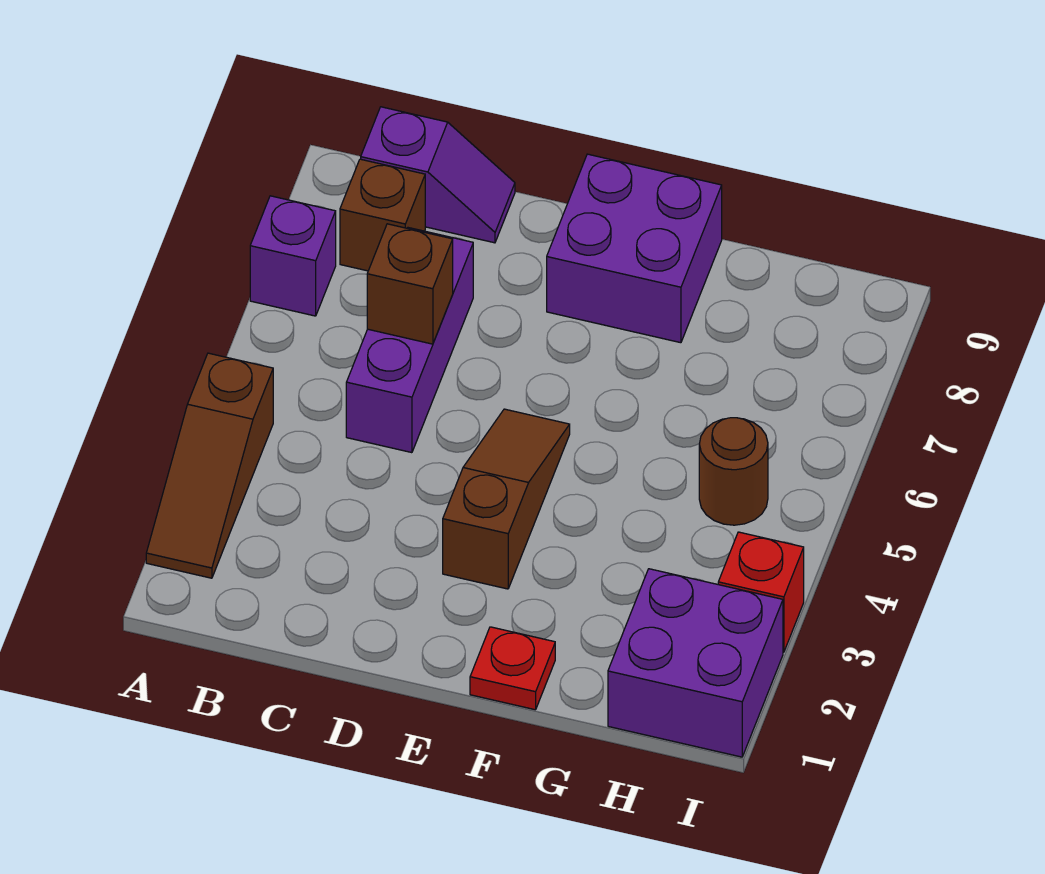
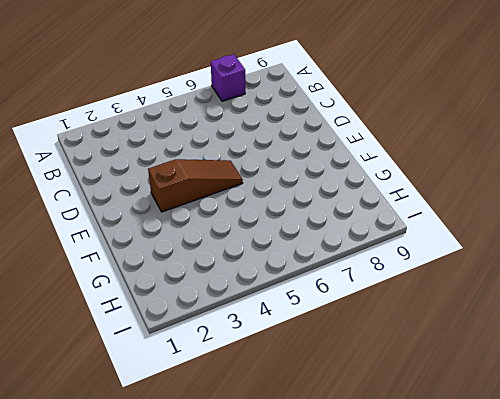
none -> brown slope A2:A4 level 1 top 4
none -> brown brick B8 level 1
none -> purple slope B9:C9 level 1 top B

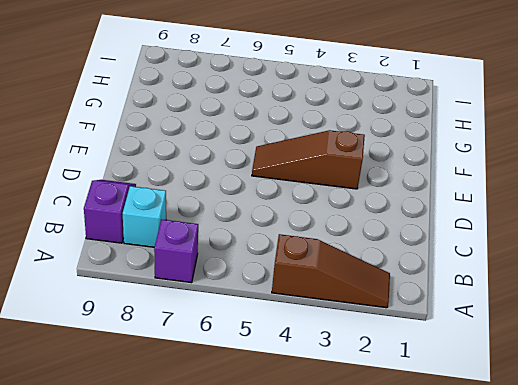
cyan brick B8 level 1 -> brown brick B8 level 1
none -> purple brick C5:C7 level 1
none -> purple brick E8:F9 level 1
none -> red plate F1 level 1

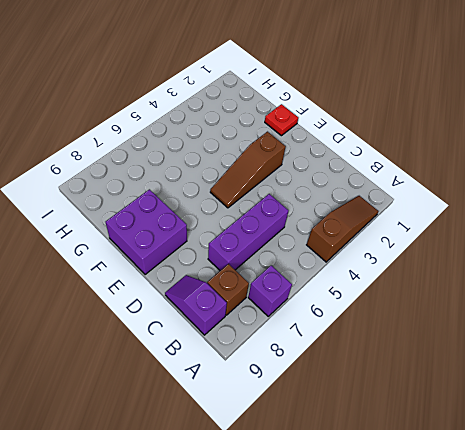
none -> purple brick H1:I2 level 1
none -> brown round brick H5 level 1
none -> red brick I3 level 1

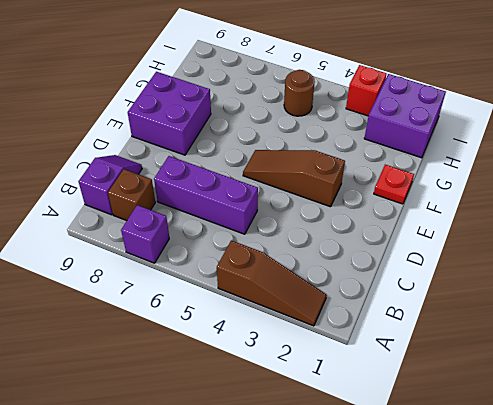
none -> brown brick C6 level 2

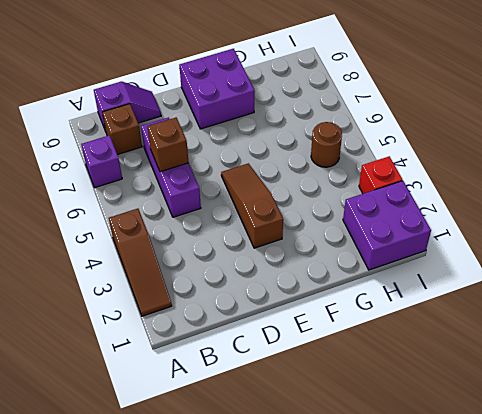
none -> red plate F1 level 1

